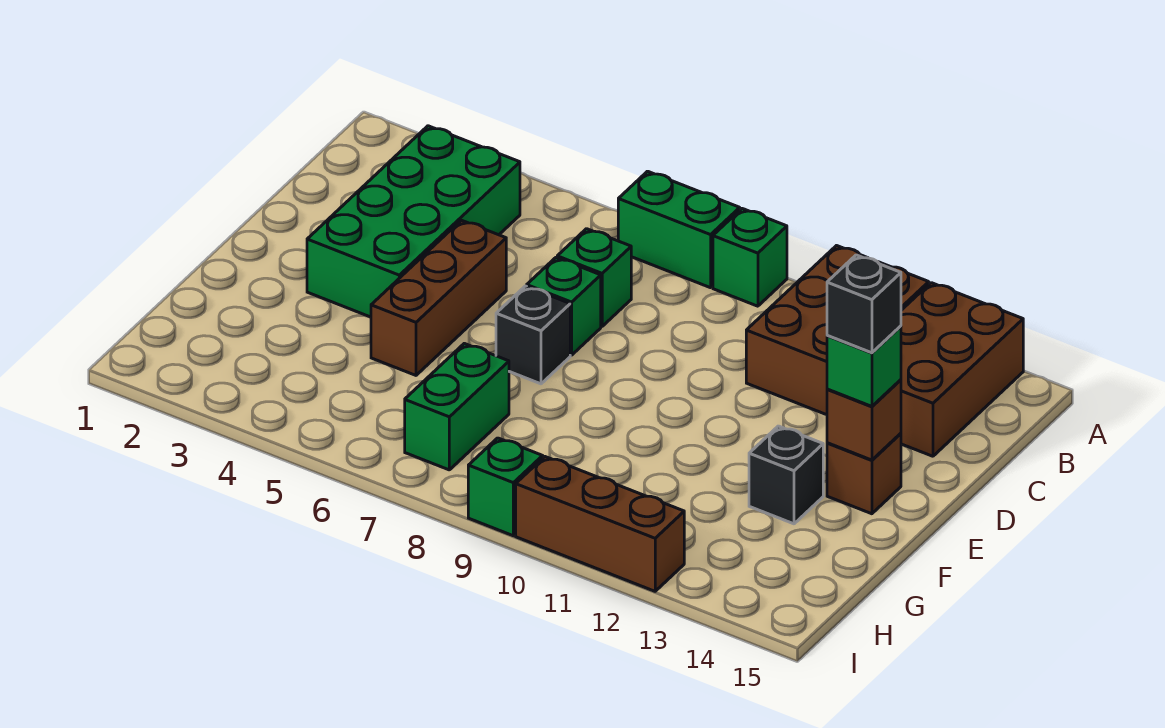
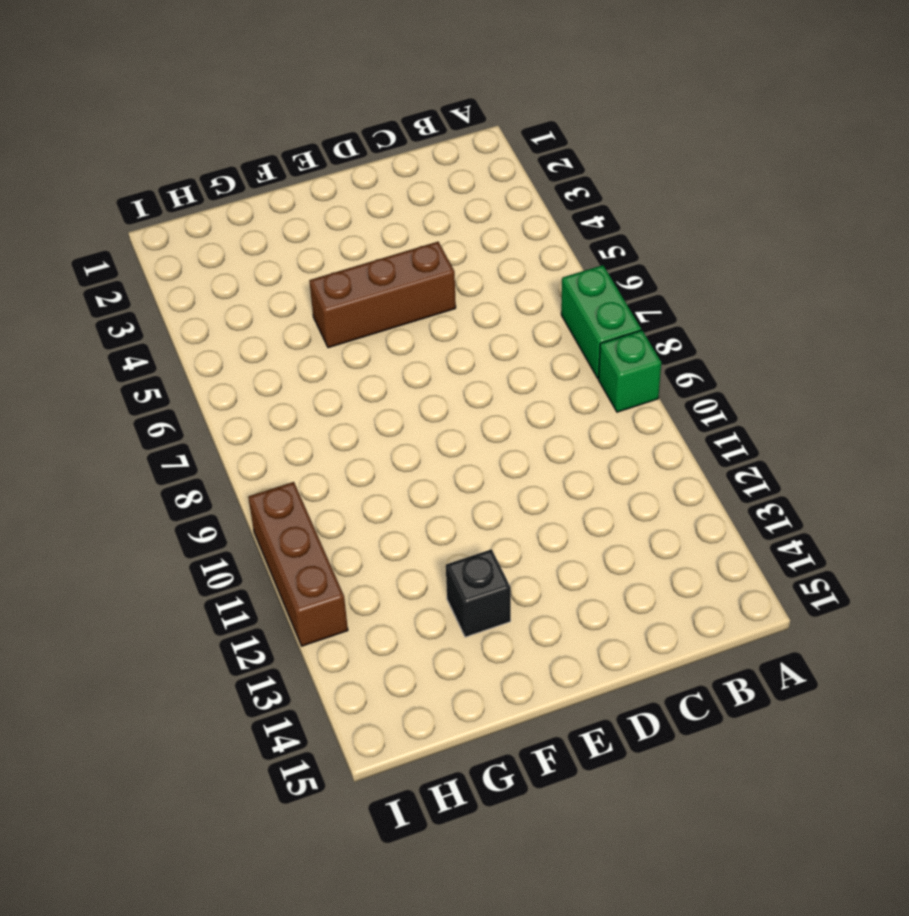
none -> brown brick A11:C12 level 1
none -> brown brick A13:C14 level 1
none -> green brick B3:E4 level 1

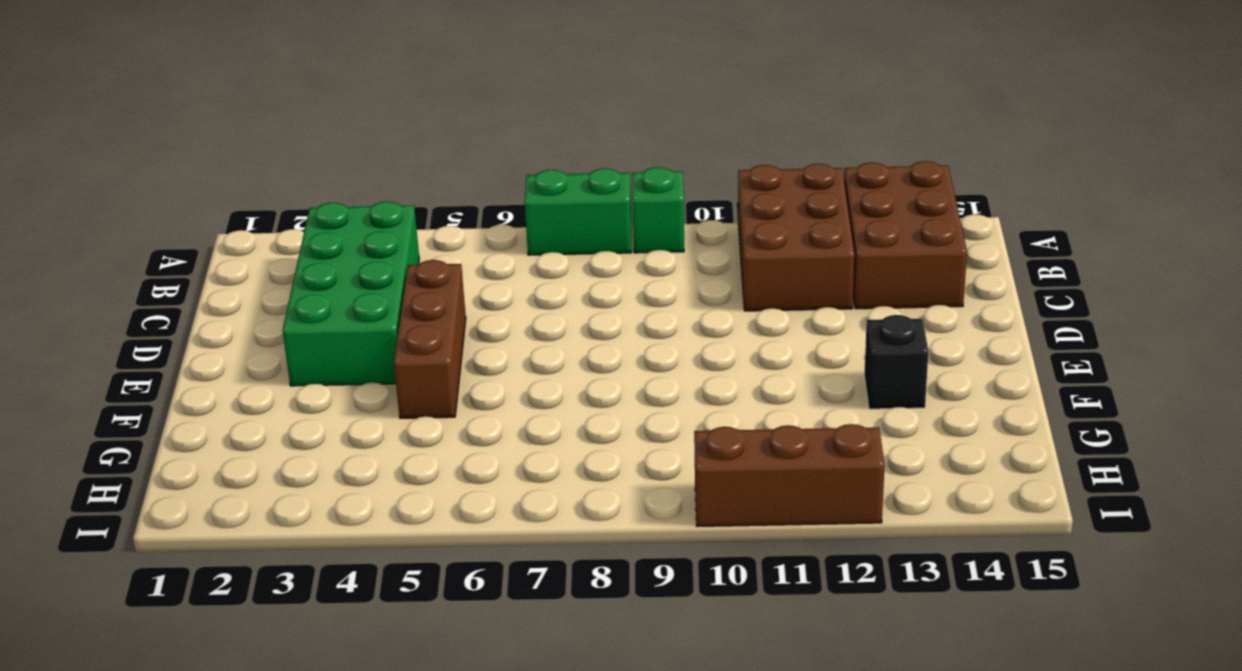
none -> green brick C7 level 1
none -> green brick D7 level 1
none -> black brick E7 level 1

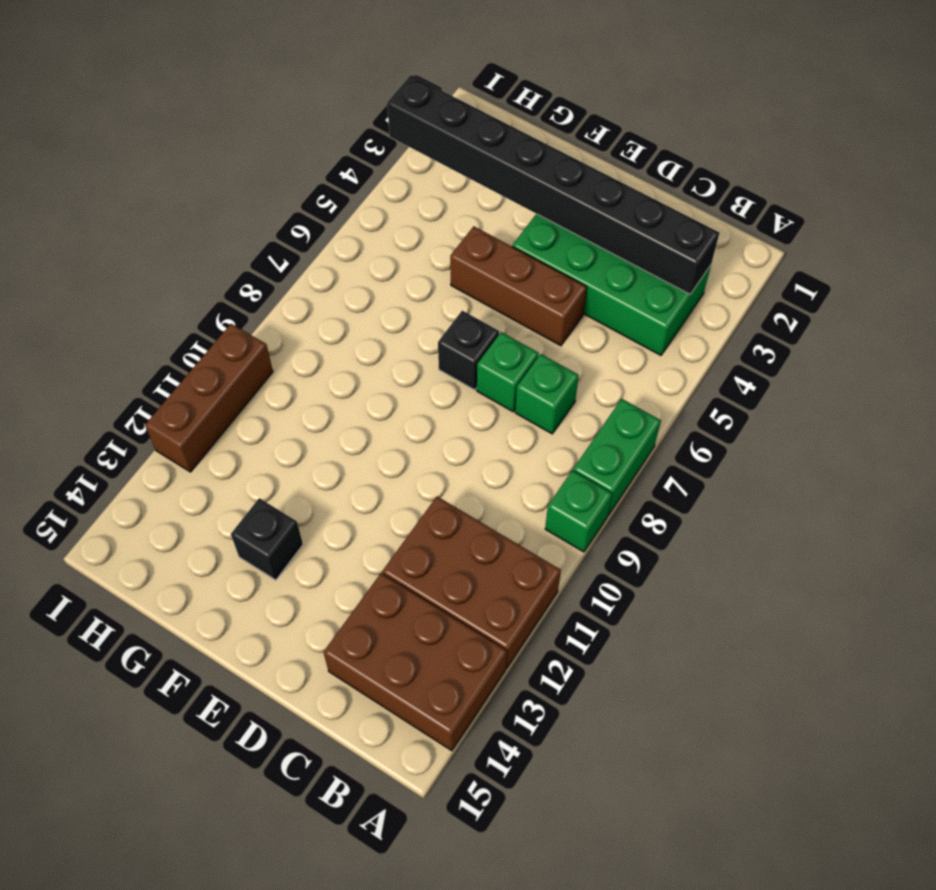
black brick B3:I3 level 2 -> none
none -> brown brick E14 level 1
none -> green brick G7:H7 level 1
none -> green brick I9 level 1

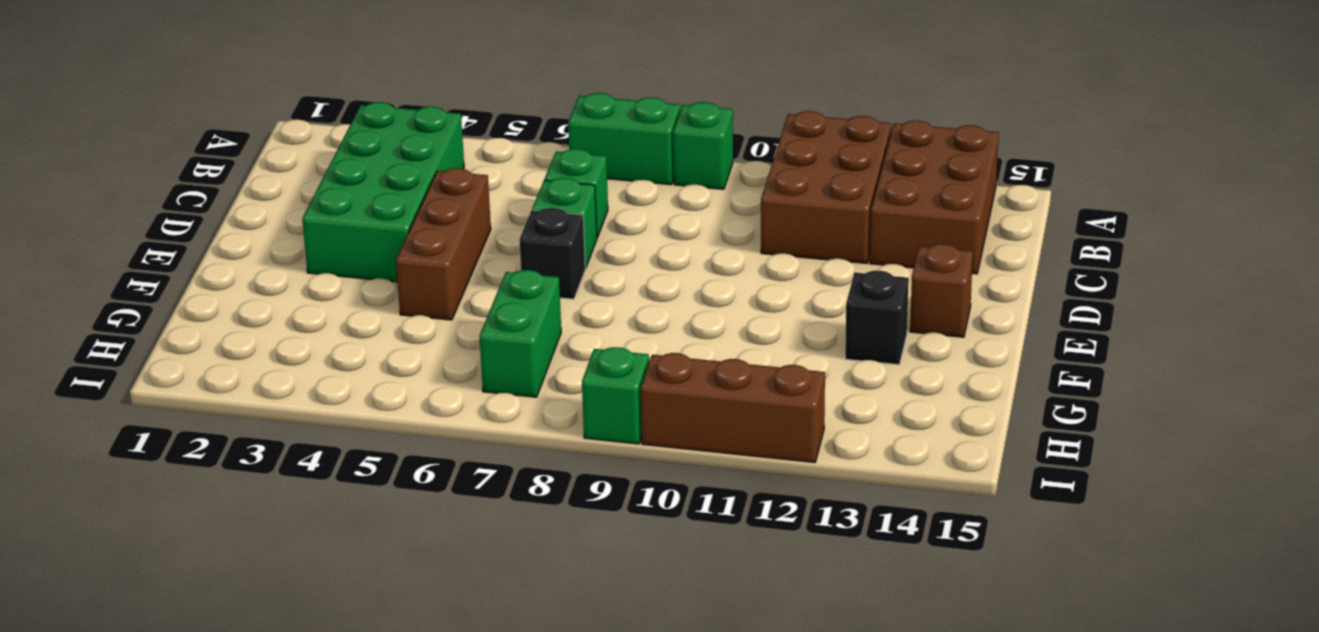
none -> brown brick E14 level 2
none -> green brick E14 level 3
none -> black brick E14 level 4

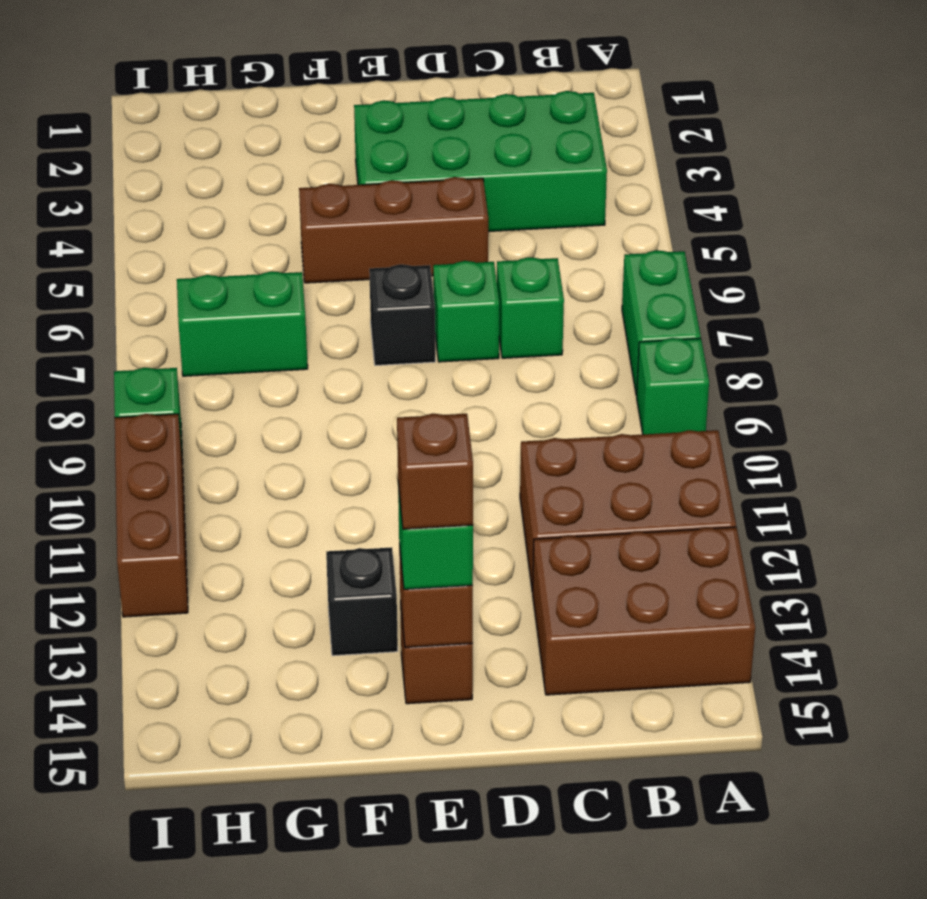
brown brick E14 level 4 -> black brick E14 level 4

